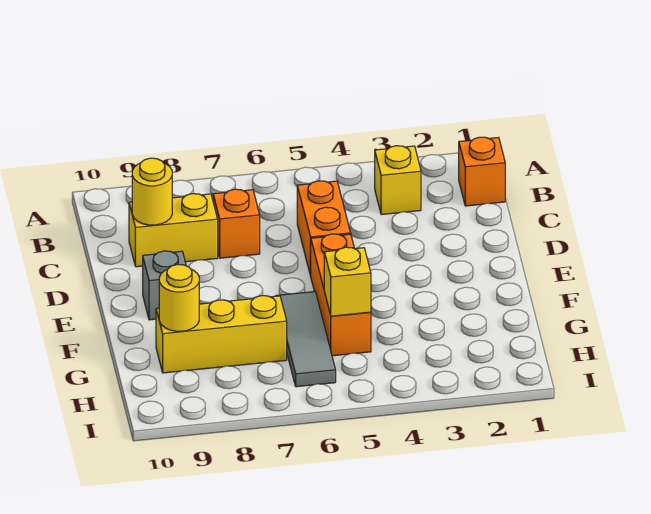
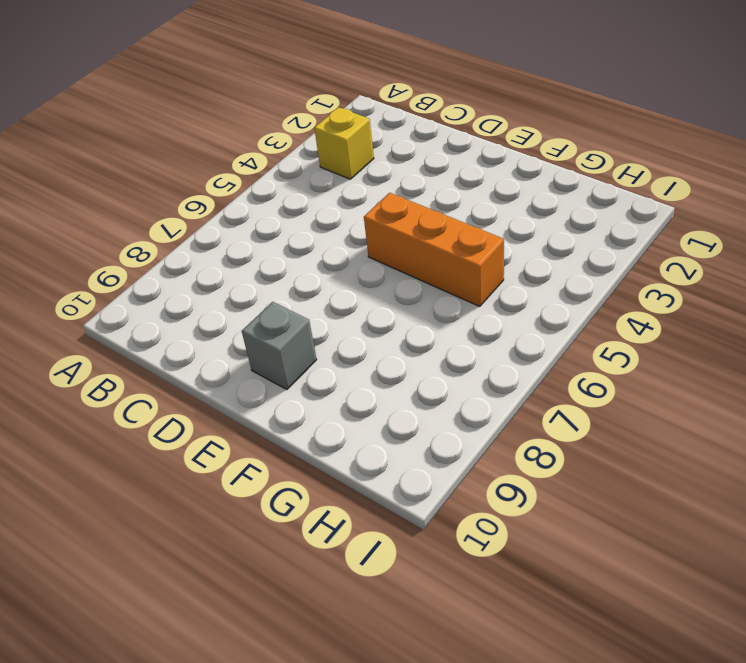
none -> orange brick B1 level 1
none -> orange brick C5:D5 level 1
none -> orange brick C7 level 1

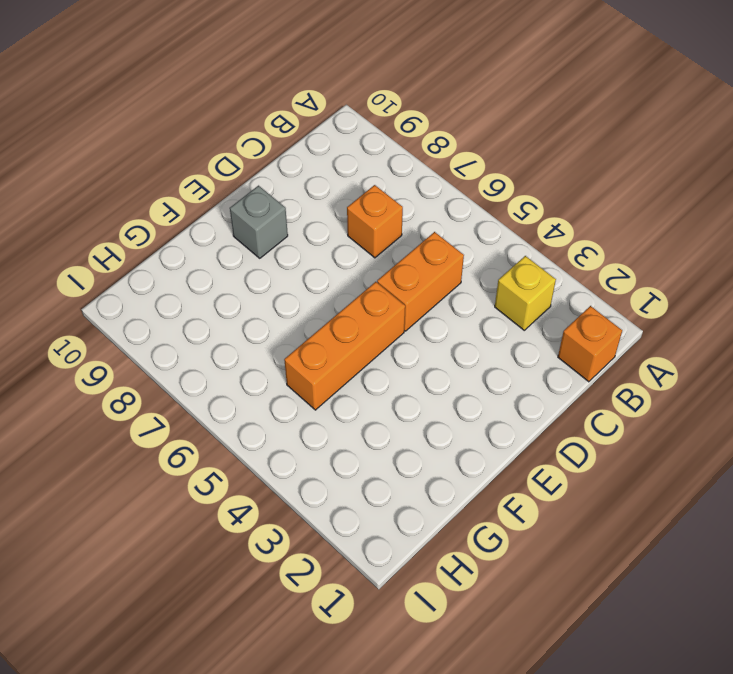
none -> yellow brick C8:C9 level 1
none -> grey tile F6:H6 level 1
none -> yellow brick G7:G9 level 1

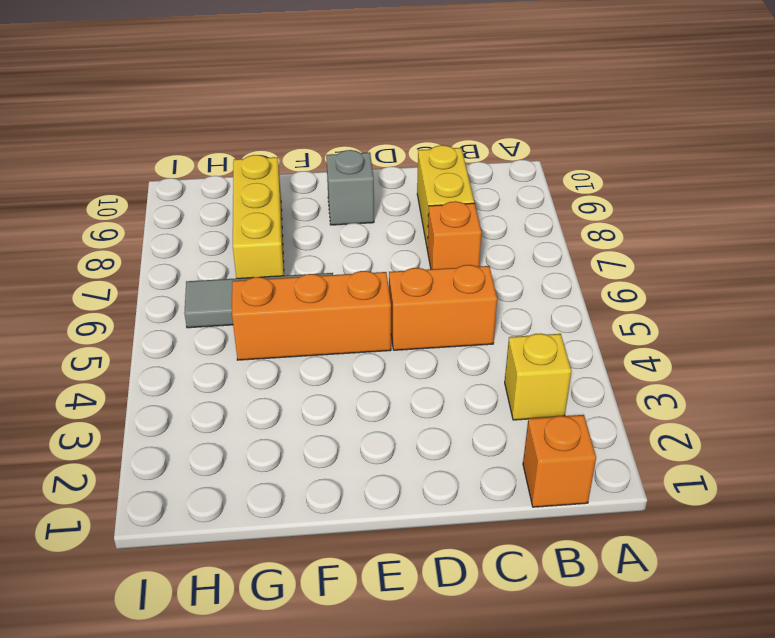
none -> yellow round brick C9 level 2
none -> yellow brick G5 level 2
none -> yellow round brick G9 level 2

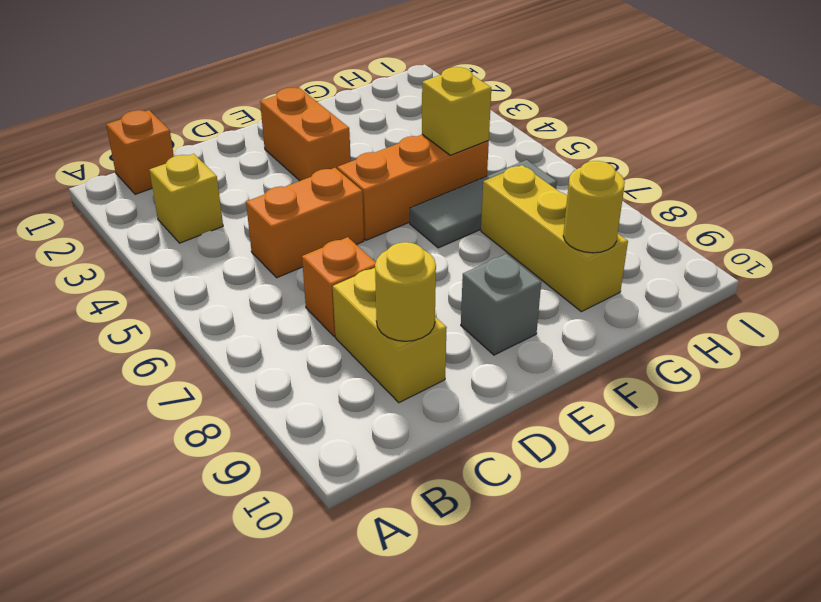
orange brick E2:E3 level 1 -> none

